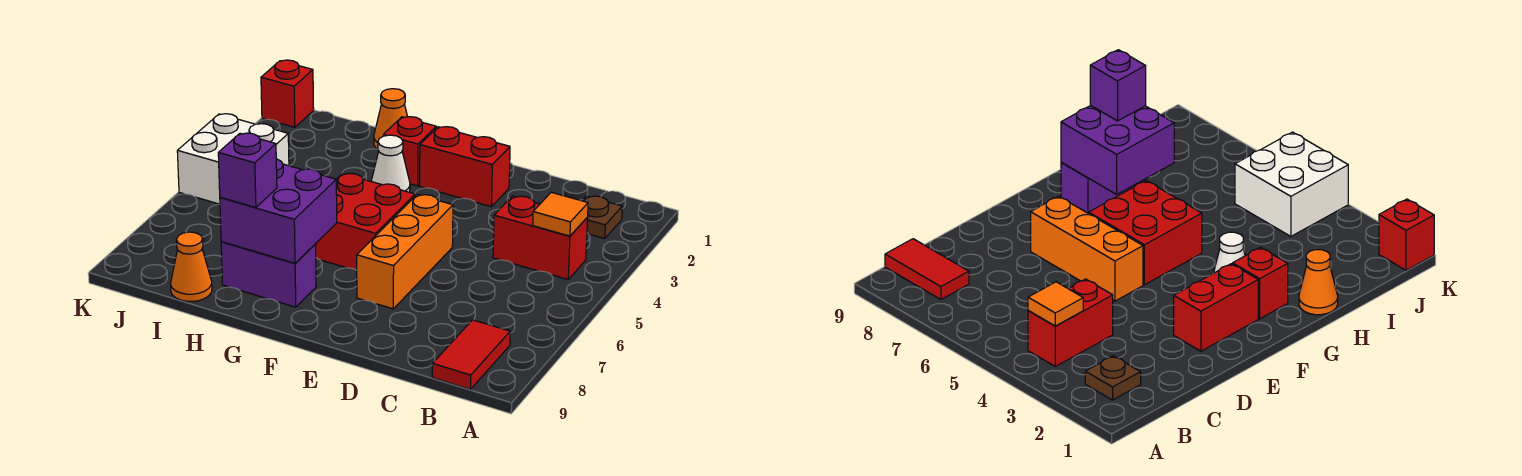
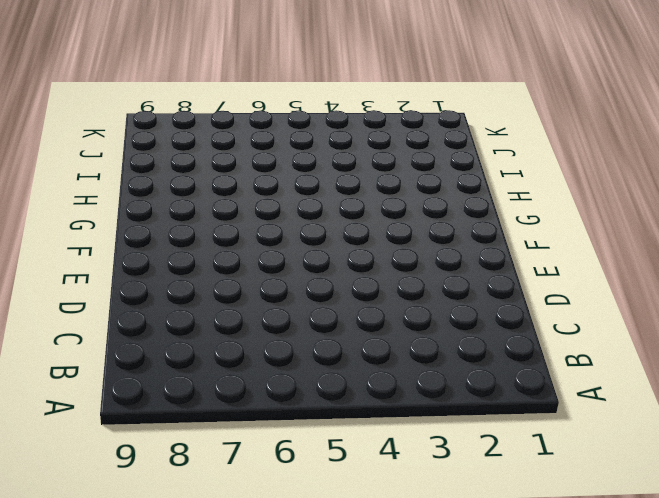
none -> brown plate B2 level 1
none -> red brick B4:C4 level 1
none -> red tile B8:B9 level 1

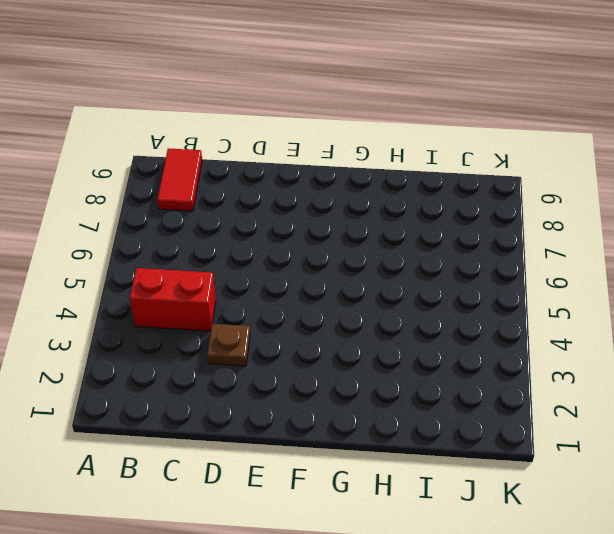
brown plate D3 level 1 -> brown plate B2 level 1
none -> red brick E2:F2 level 1
none -> orange brick E5:E7 level 1
none -> red brick F5:G6 level 1

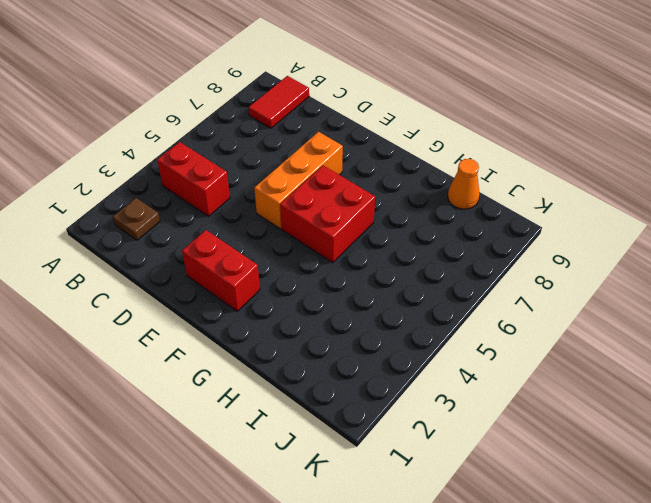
none -> red brick G2 level 1
none -> white cone G3 level 1
none -> purple brick G8:H8 level 1

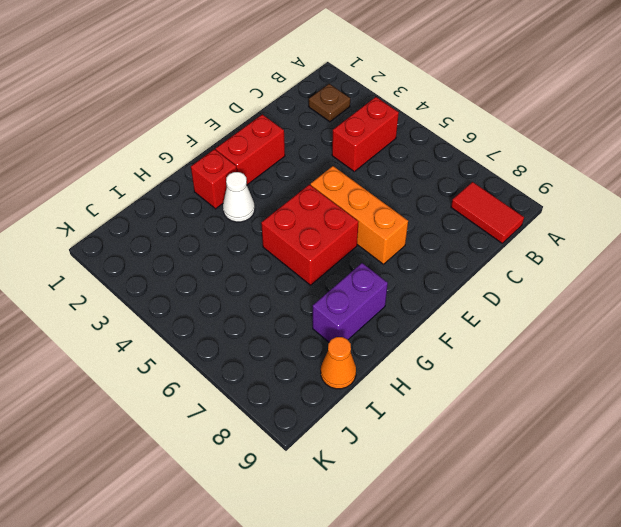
none -> orange cone H1 level 1
none -> white brick J4:K5 level 1
none -> red brick K1 level 1

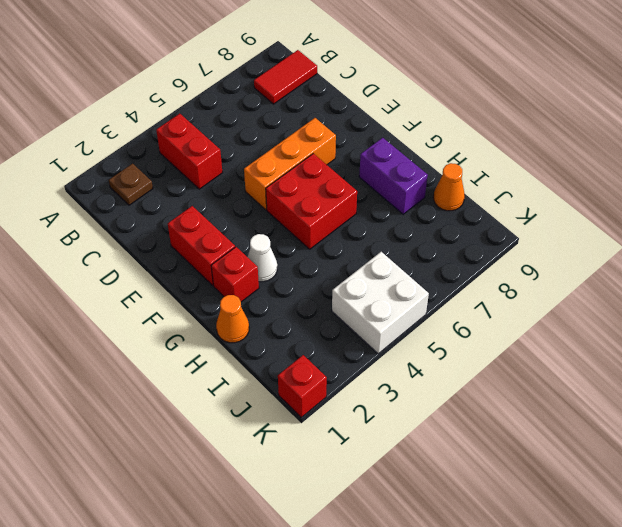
none -> orange tile B4 level 2
none -> purple brick G7:H8 level 2
none -> purple brick H8 level 3

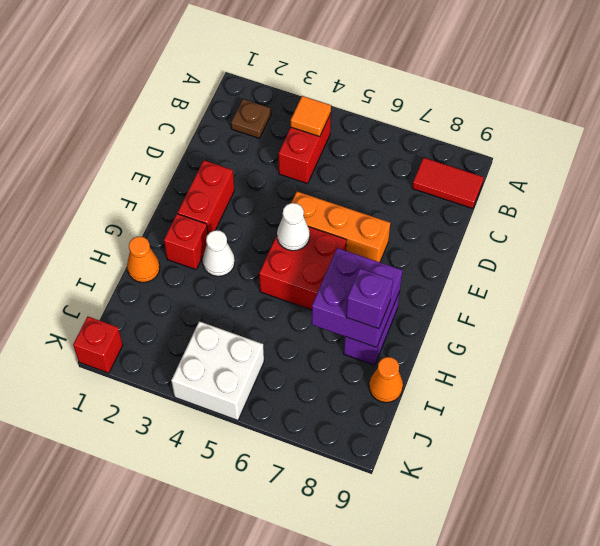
white cone F5 level 2 -> none

